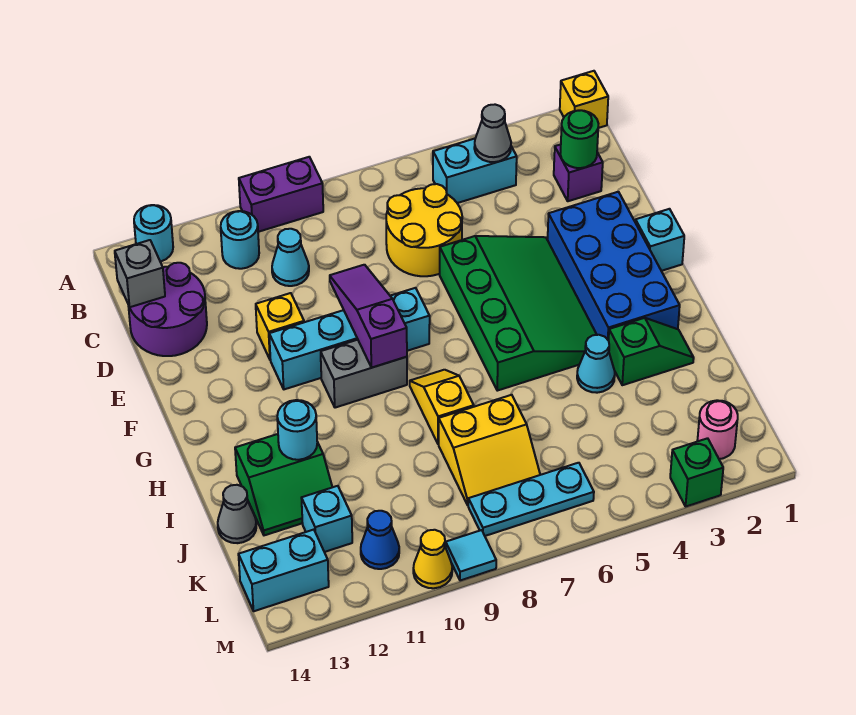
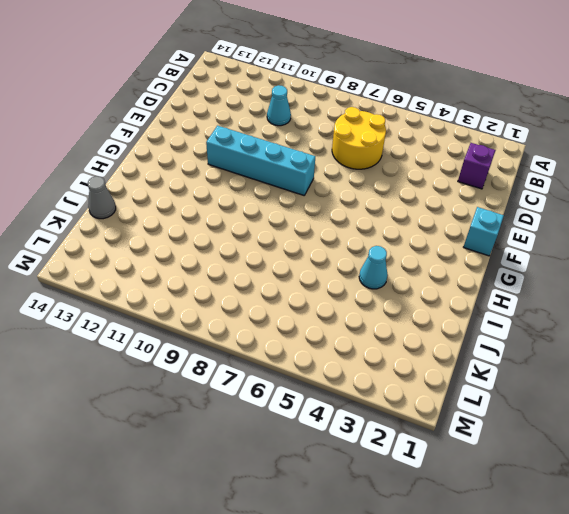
none -> yellow brick A1 level 1
none -> purple brick A9:A10 level 1
none -> cyan round brick A13 level 1
none -> cyan brick B4:B5 level 1

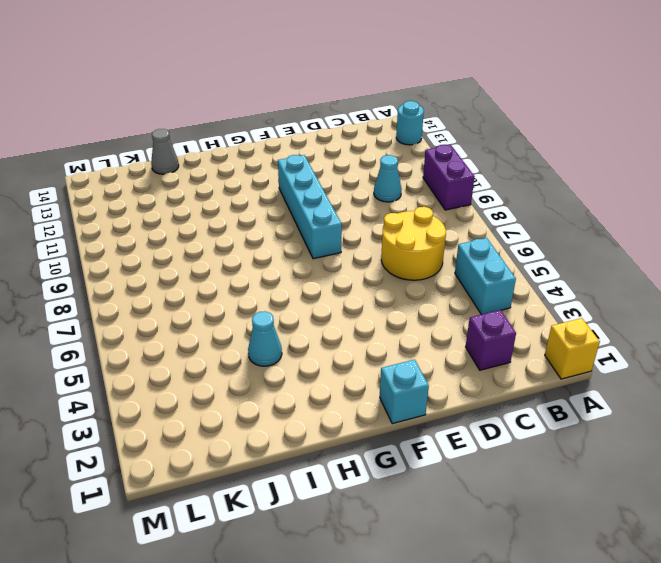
none -> cyan round brick B11 level 1
none -> purple round brick C13:D14 level 1
none -> blue brick E2:H3 level 1
none -> green slope E4:H6 level 1 top 6

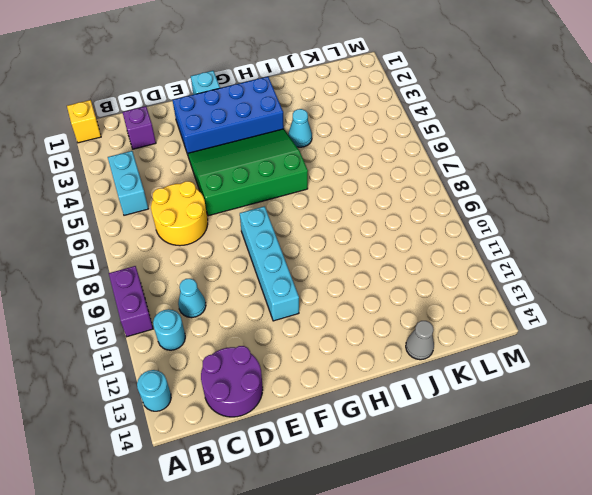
none -> yellow brick E11 level 1
none -> grey brick G9:G10 level 1
none -> yellow slope H8:I8 level 1 top I
none -> green slope I2:I3 level 1 top 3

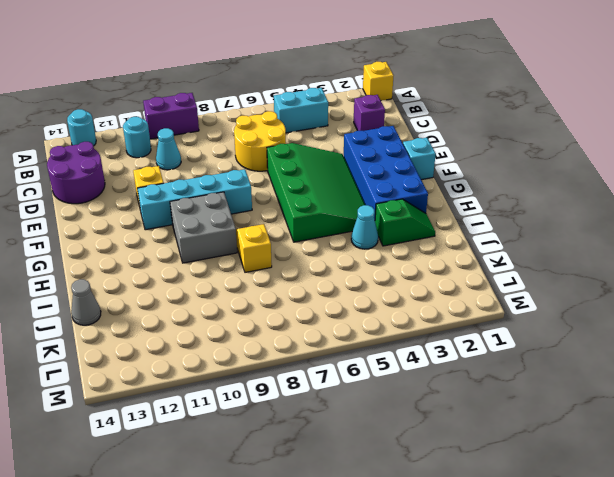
grey brick G9:H10 level 1 -> grey brick G9:G10 level 1
none -> green slope I12:J13 level 1 top I
none -> yellow slope J7:K8 level 1 top J
none -> cyan brick K12 level 1
none -> pink round brick L2 level 1

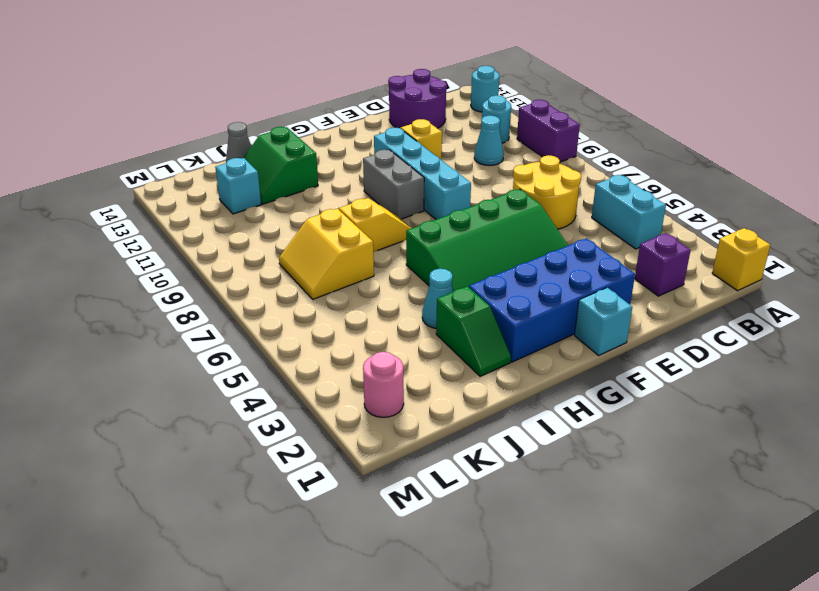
none -> cyan plate L6:L8 level 1
none -> blue cone L11 level 1
none -> cyan brick L13:L14 level 1
none -> green brick M3 level 1

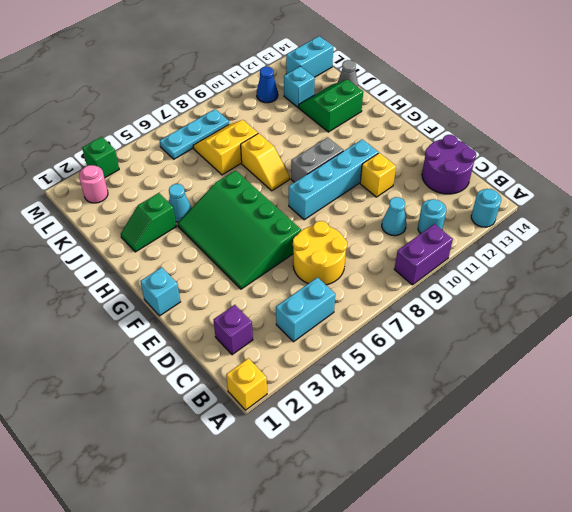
none -> blue brick E2:H3 level 1
none -> cyan tile M9 level 1
none -> yellow cone M10 level 1
none -> grey cone B4 level 2

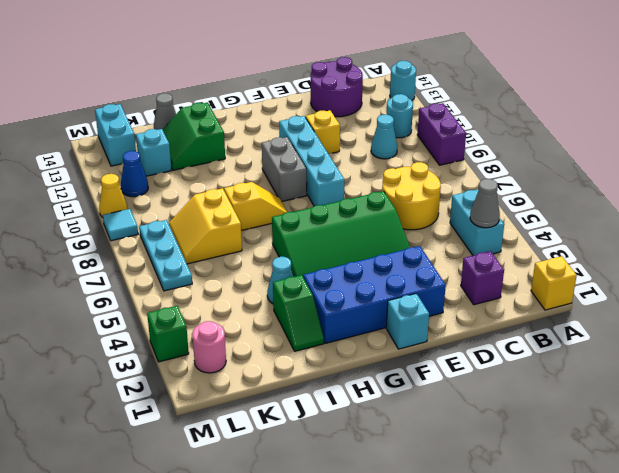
none -> green round brick C2 level 2
none -> grey brick C14 level 2
none -> purple slope E9:G9 level 2 top G
none -> cyan round brick I12 level 2

